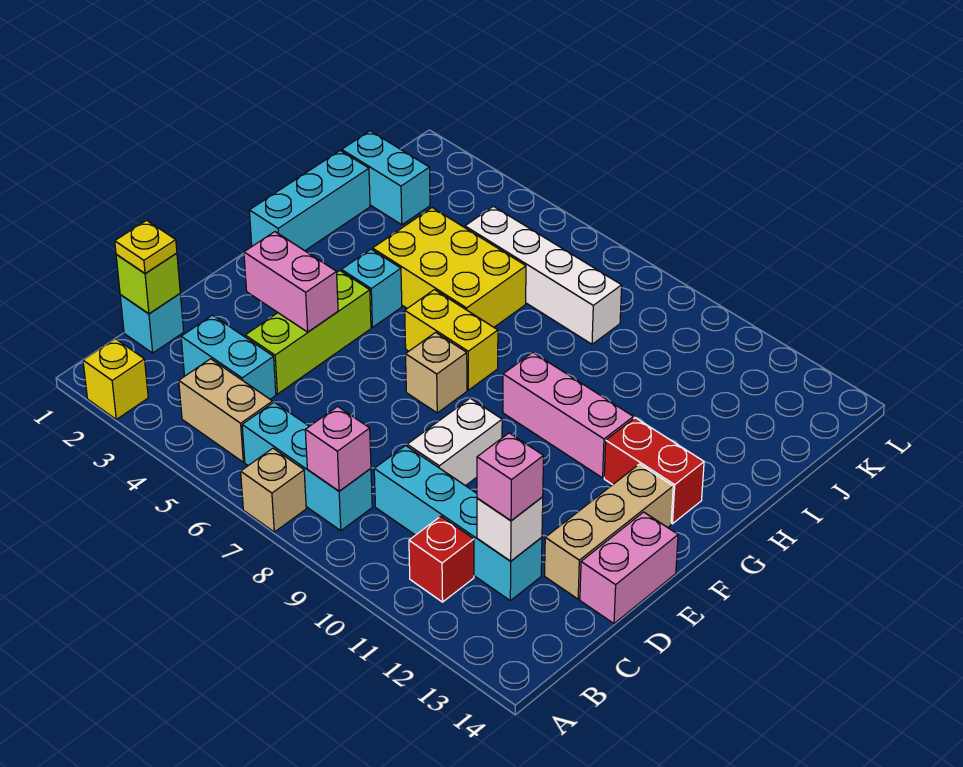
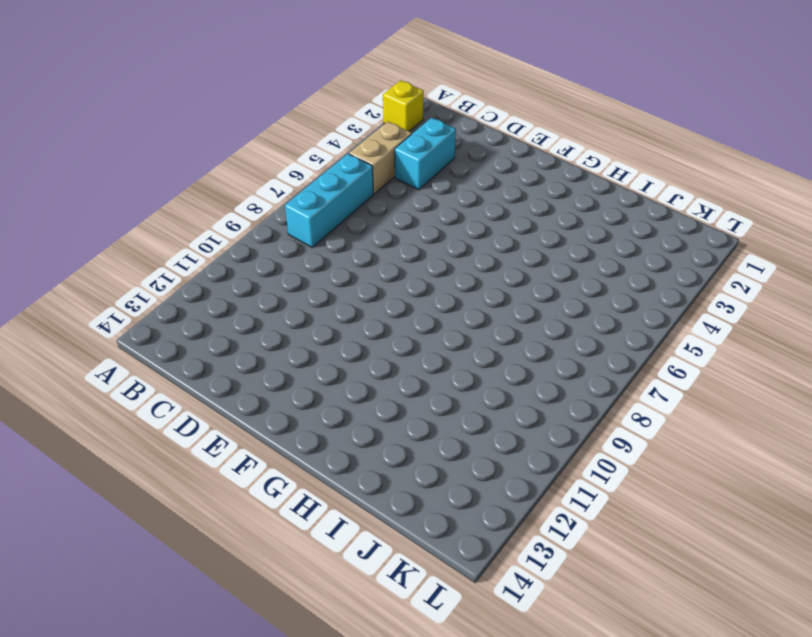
none -> tan brick A7 level 1
none -> red brick B11 level 1
none -> cyan brick C1 level 1

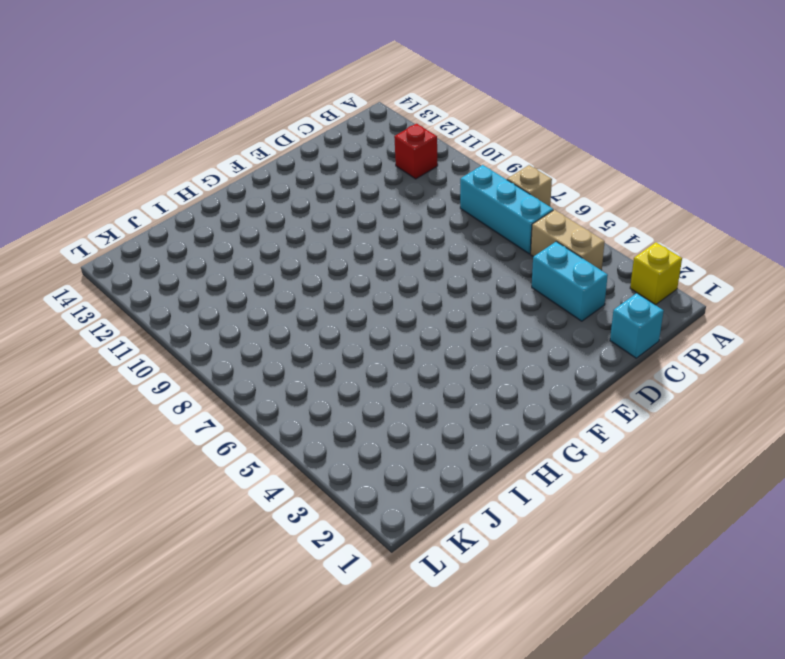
none -> cyan brick C9:C12 level 1
none -> lime brick D4:F4 level 1
none -> white brick D9:E9 level 1

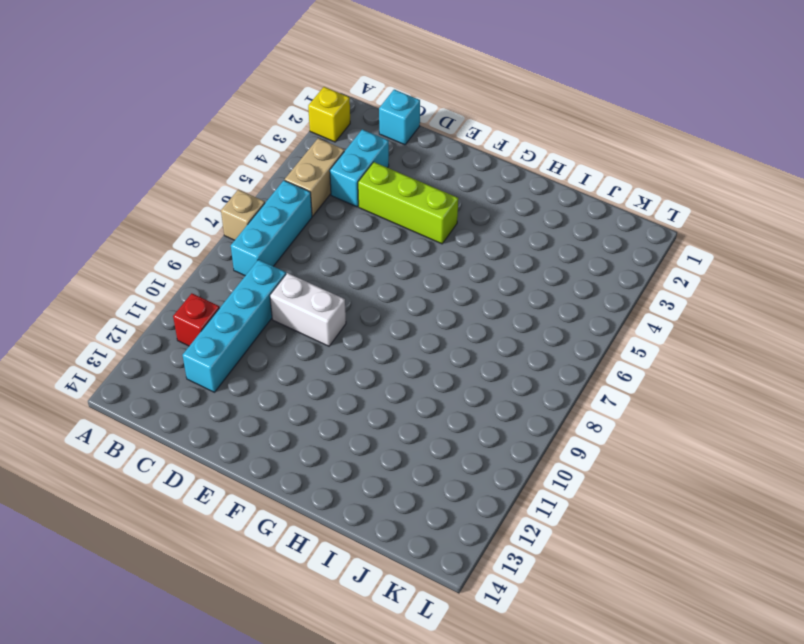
none -> tan brick D13:F13 level 1
none -> pink brick D14:E14 level 1
none -> tan brick F7 level 1

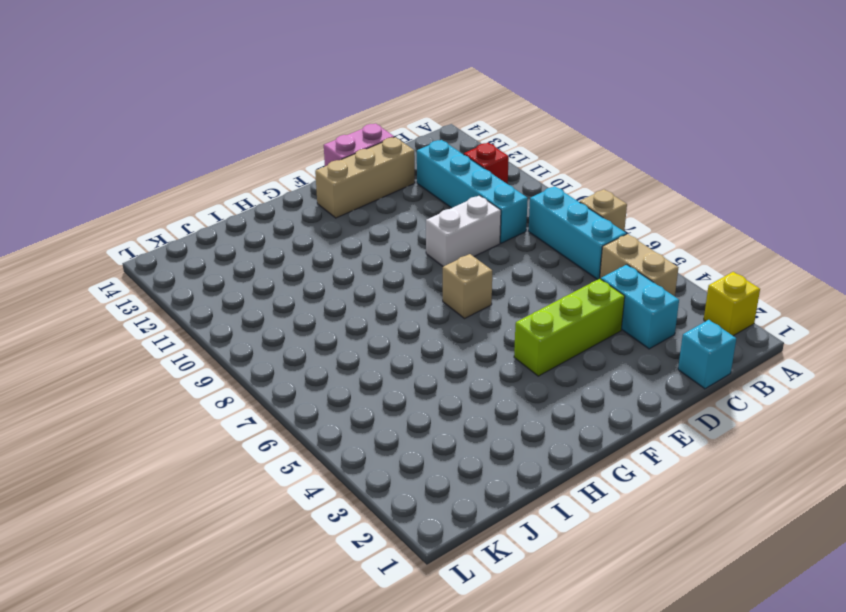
none -> cyan brick G1:I1 level 1
none -> cyan brick G4 level 1
none -> yellow brick G6:G7 level 1

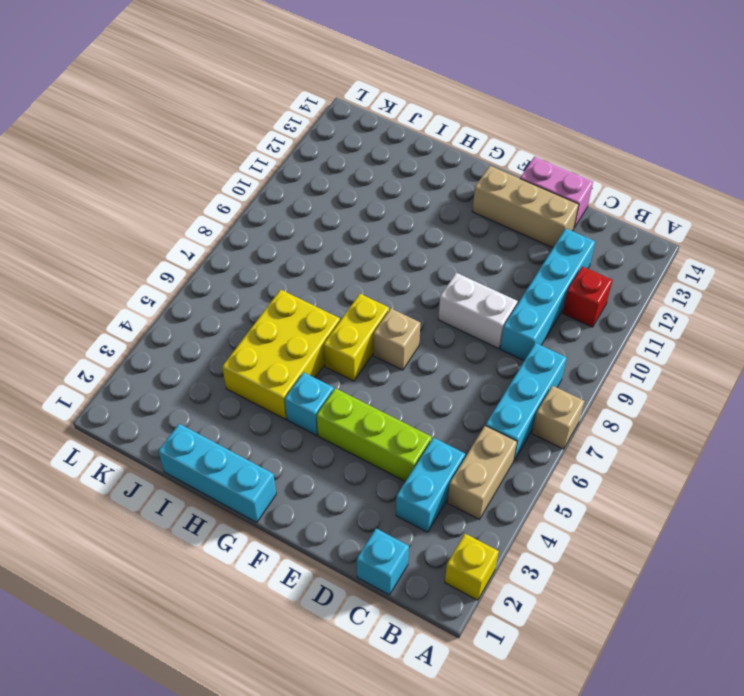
none -> pink brick G9:G11 level 1
none -> red brick G12:G13 level 1
none -> cyan brick J1:J2 level 1

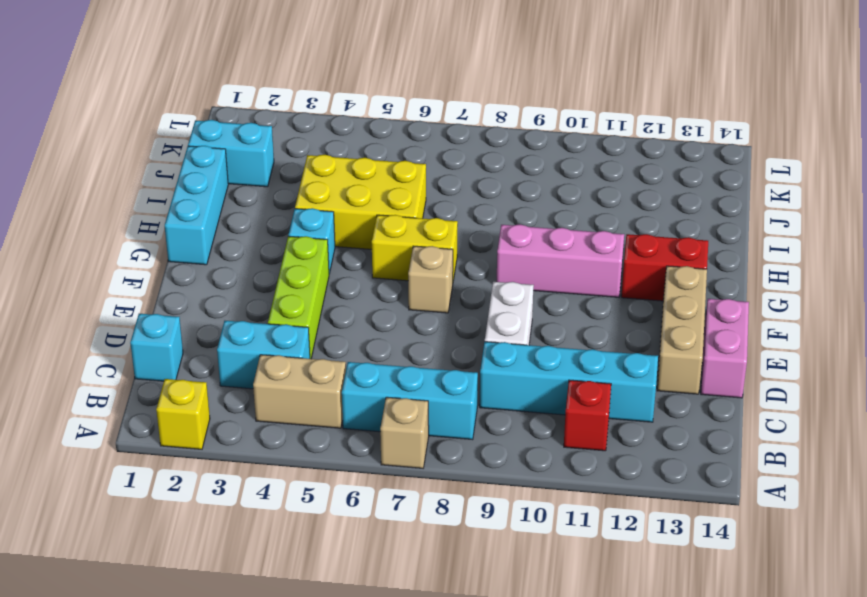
none -> white brick J5:J8 level 1
none -> pink brick B8 level 2
none -> lime brick C1 level 2

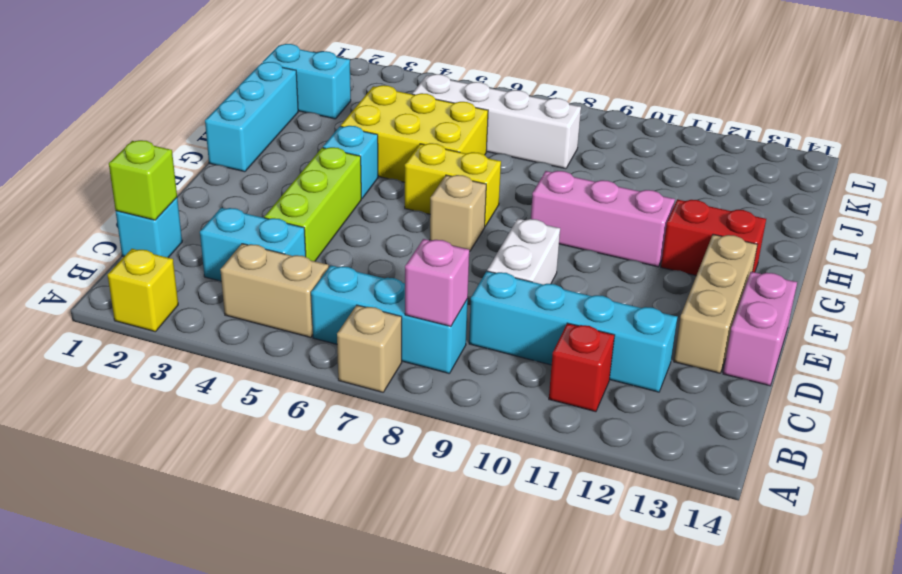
none -> white brick C12 level 2
none -> pink brick E3:E4 level 2
none -> yellow plate C1 level 3

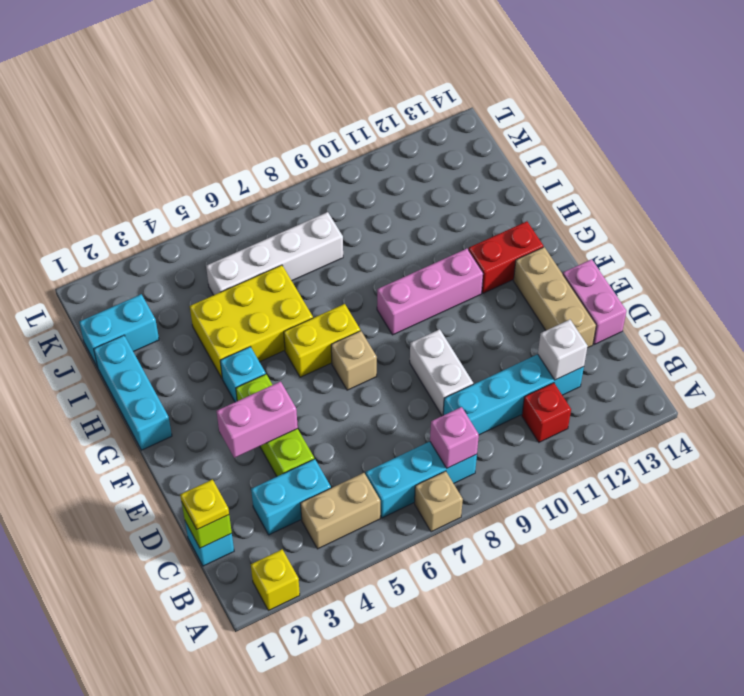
none -> pink brick C12 level 3

